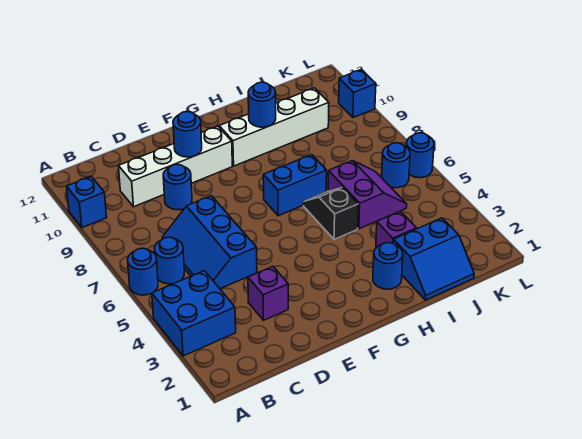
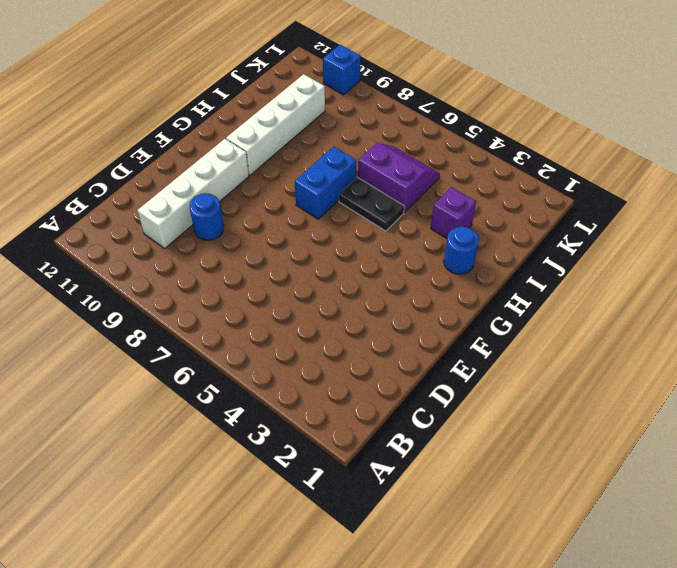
black plate H5:H6 level 1 -> black slope H5:H6 level 1 top 5
none -> blue brick A3:B4 level 1
none -> blue round brick A6 level 1
none -> blue brick A10 level 1

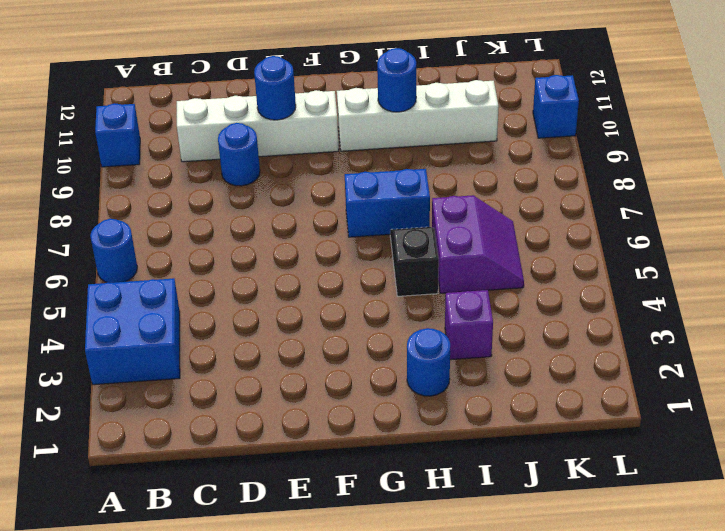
none -> blue round brick B6 level 1
none -> blue slope C5:D7 level 1 top D
none -> purple brick D3 level 1

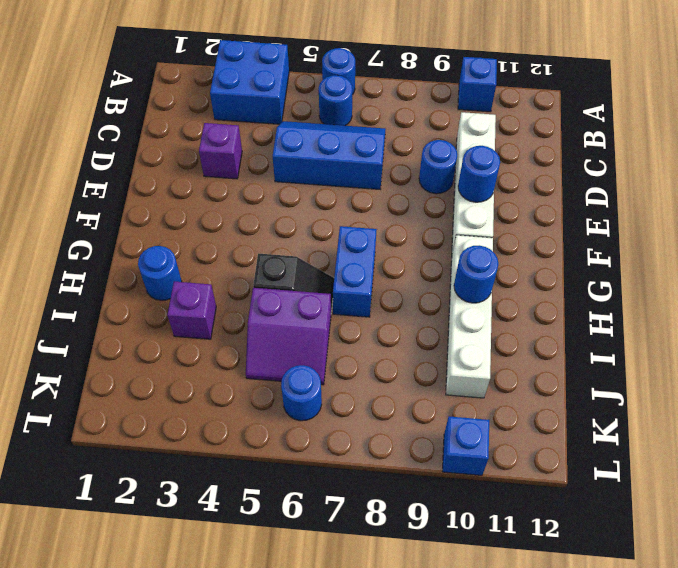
none -> blue slope I1:J2 level 1 top 2
none -> blue round brick L6 level 1

